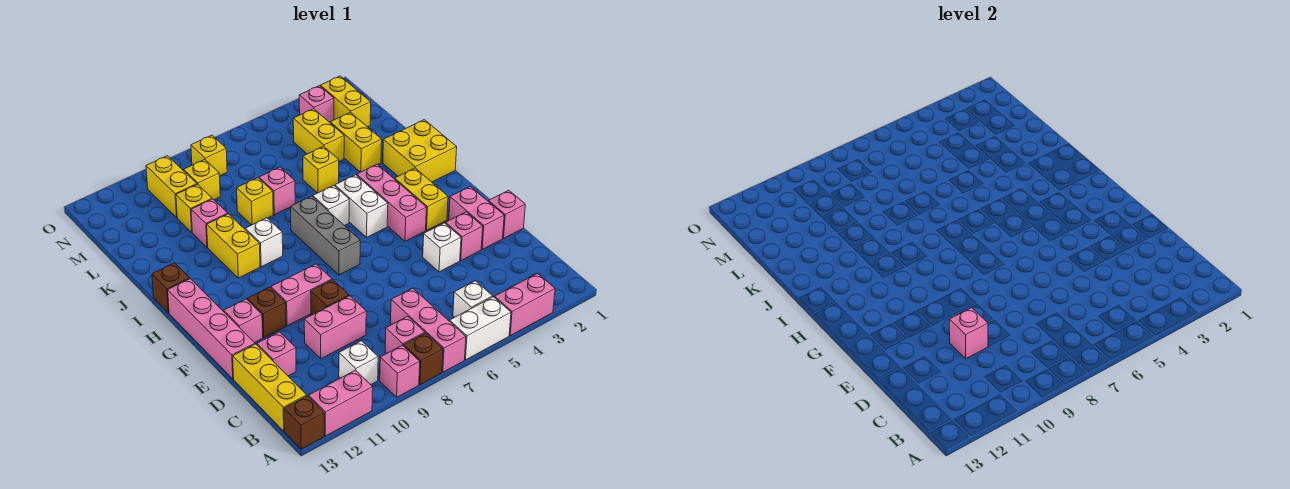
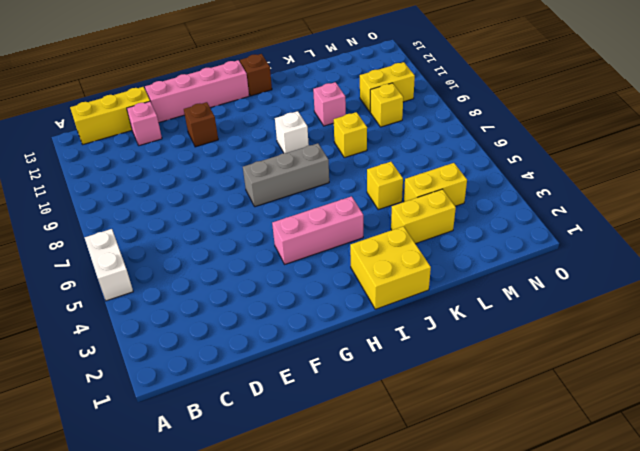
none -> pink brick A3:A4 level 1
none -> pink brick A7:C7 level 1
none -> brown brick A8 level 1
none -> pink brick A9 level 1

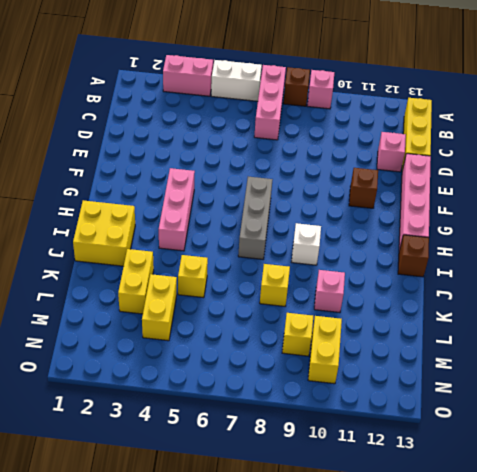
none -> pink brick A11:A12 level 1
none -> brown brick A13 level 1
none -> white brick B5 level 1
none -> pink brick B8 level 1

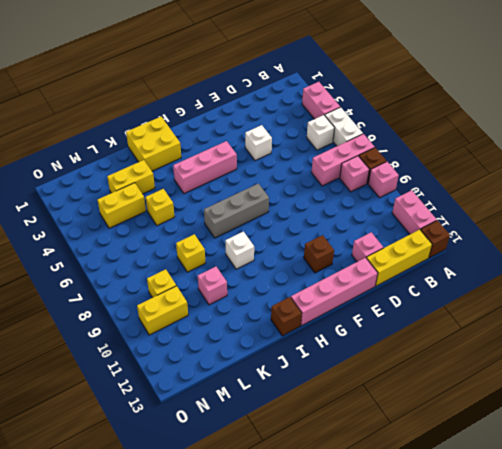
none -> white brick B10 level 1
none -> pink brick D9:D10 level 1
none -> pink brick E1 level 1
none -> pink brick E2:F2 level 1

